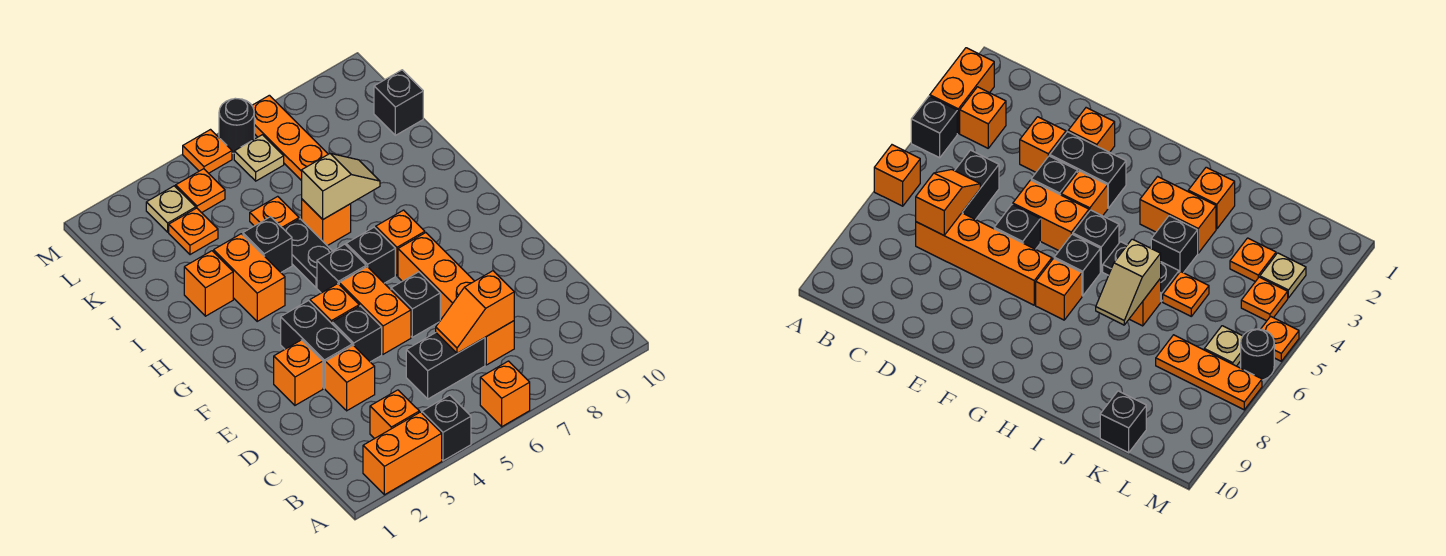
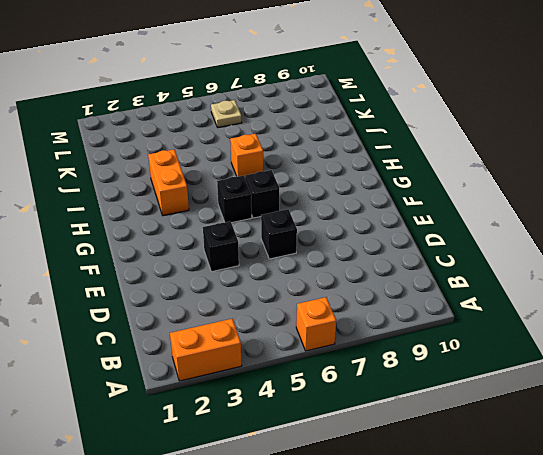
none -> black brick A4 level 1
none -> orange brick B3 level 1
none -> black brick C5:C6 level 1
none -> orange brick C7:F7 level 1

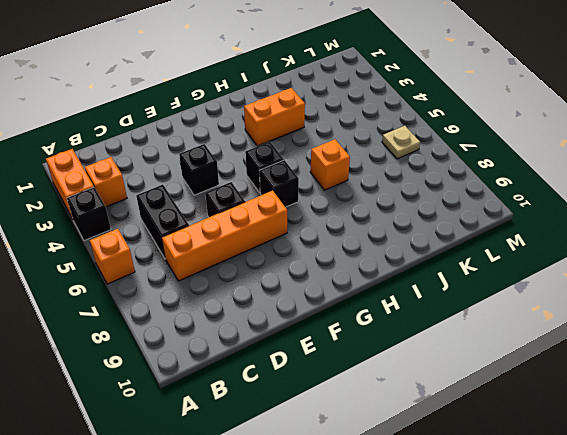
none -> orange brick D3 level 1
none -> orange brick E2 level 1
none -> black brick E3:F3 level 1
none -> orange brick E5:F5 level 1

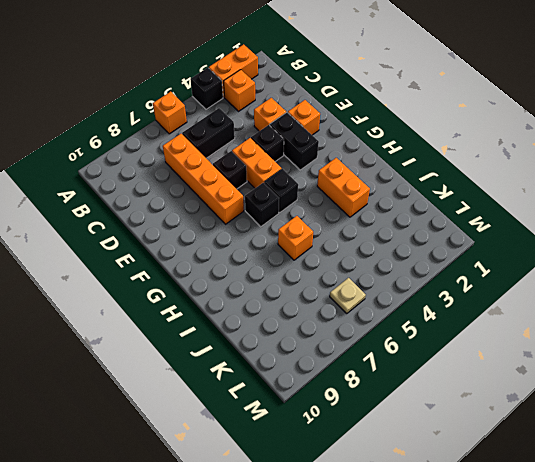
none -> orange brick F4 level 1
none -> orange brick G7 level 1
none -> black plate H5:I5 level 1
none -> orange brick I2 level 1

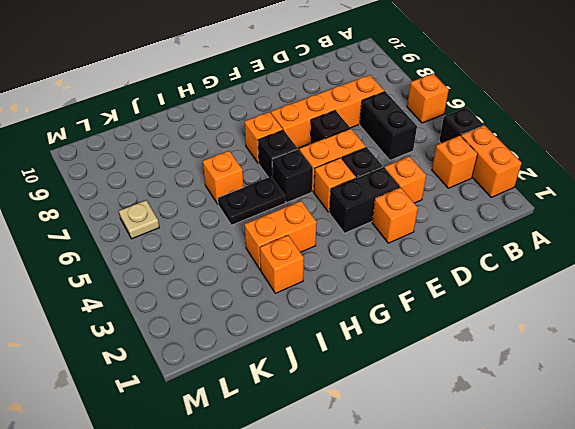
none -> black brick I4 level 1
none -> orange plate J5 level 1
none -> orange plate K3 level 1
none -> orange plate K7:M7 level 1

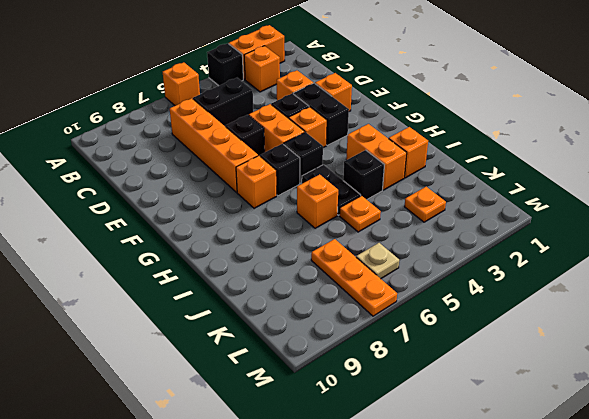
none -> black brick K10 level 1
none -> tan plate L3 level 1
none -> orange plate L4 level 1
none -> orange plate M5 level 1

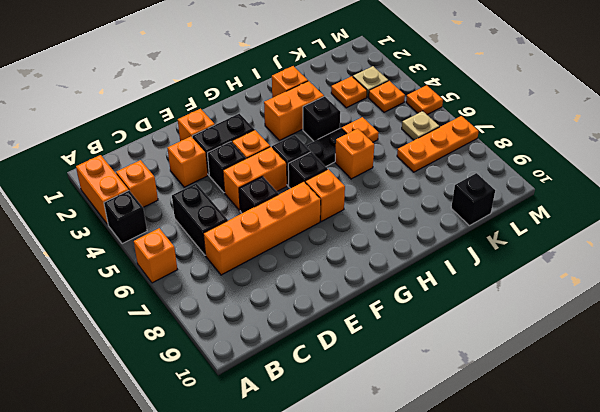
none -> black round brick M6 level 1
none -> orange slope C6:C7 level 2 top 7
none -> tan slope I6:I7 level 2 top 6

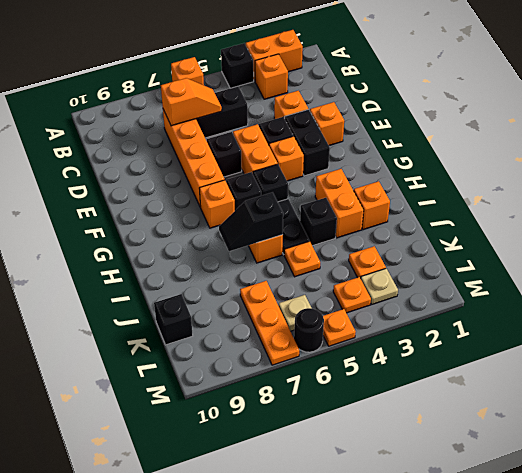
black slope I6:I7 level 2 top 6 -> tan slope I6:I7 level 2 top 6

